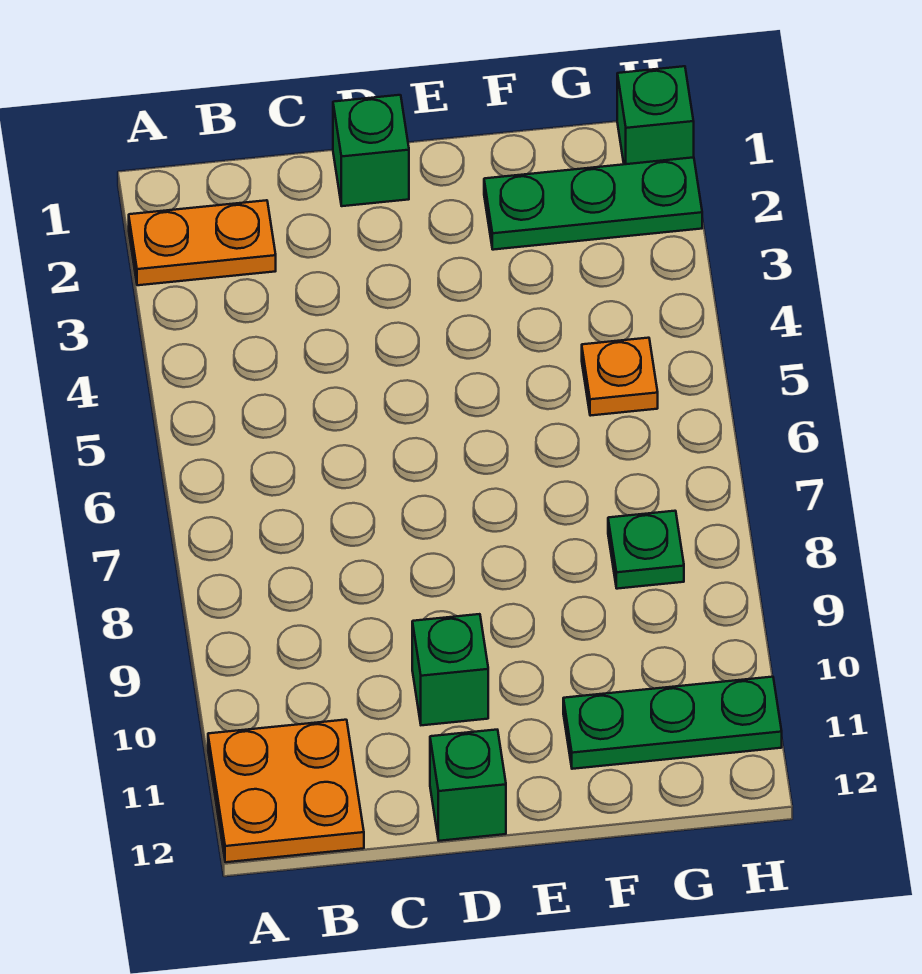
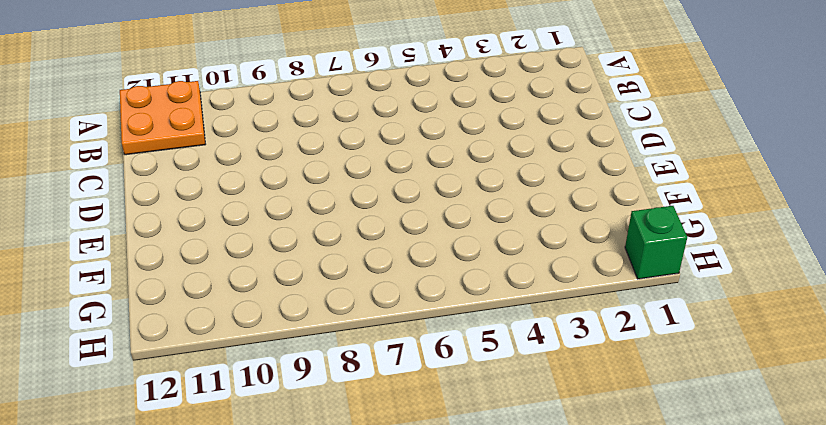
none -> orange plate A2:B2 level 1
none -> green brick D1 level 1

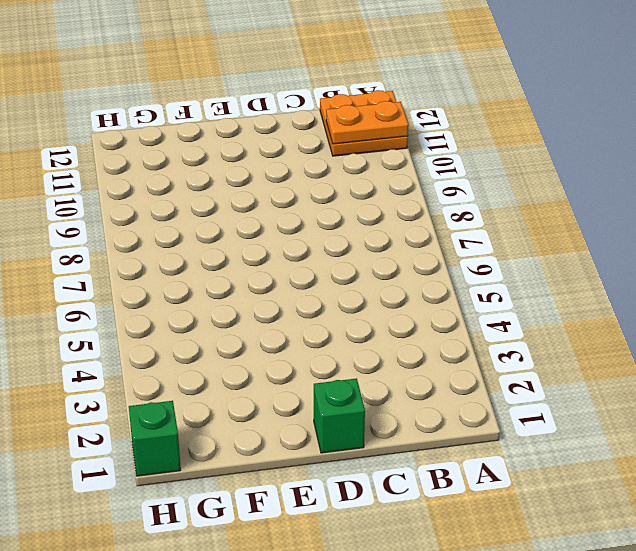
orange plate A11:B11 level 2 -> orange plate A2:B2 level 1
none -> green brick D10 level 1
none -> green brick D12 level 1

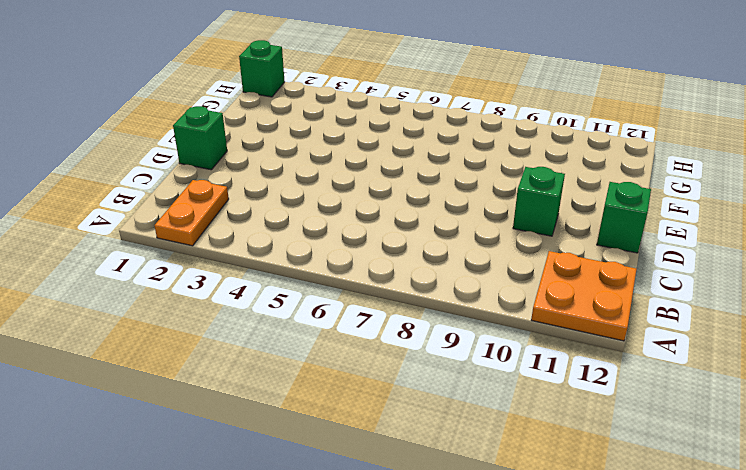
none -> green plate F2:H2 level 1
none -> green plate F11:H11 level 1

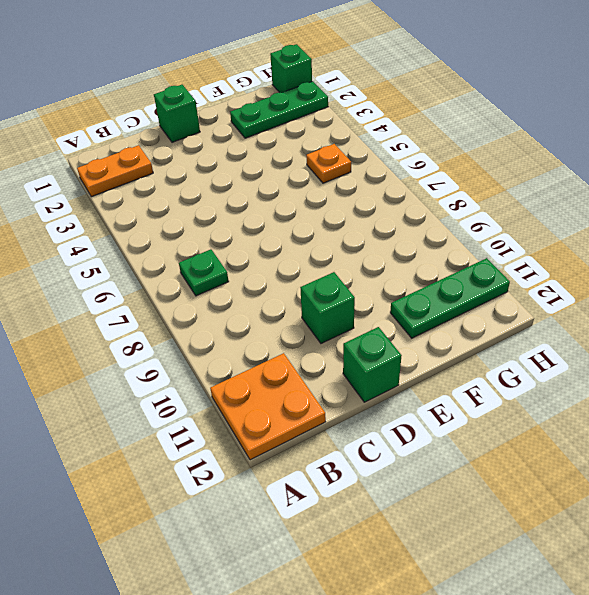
green plate B7 level 1 -> green plate G8 level 1

